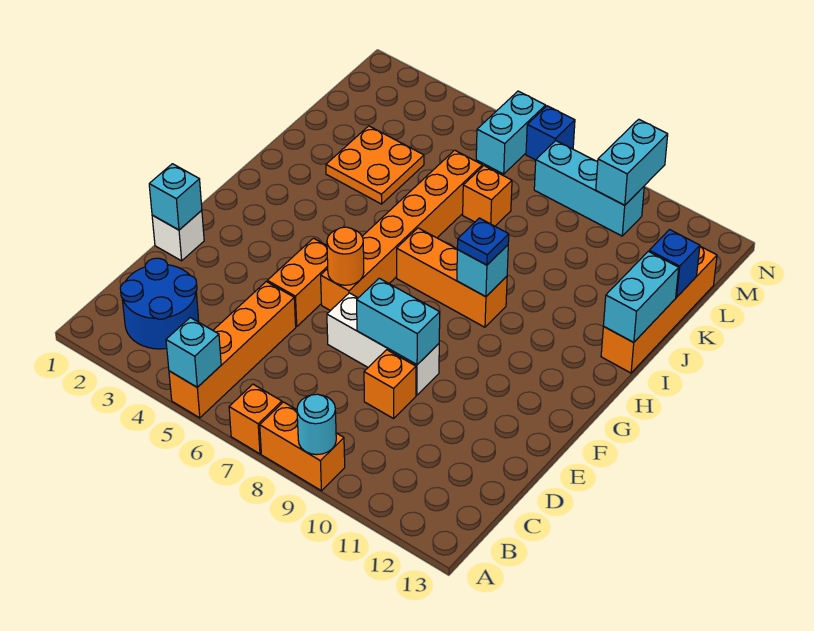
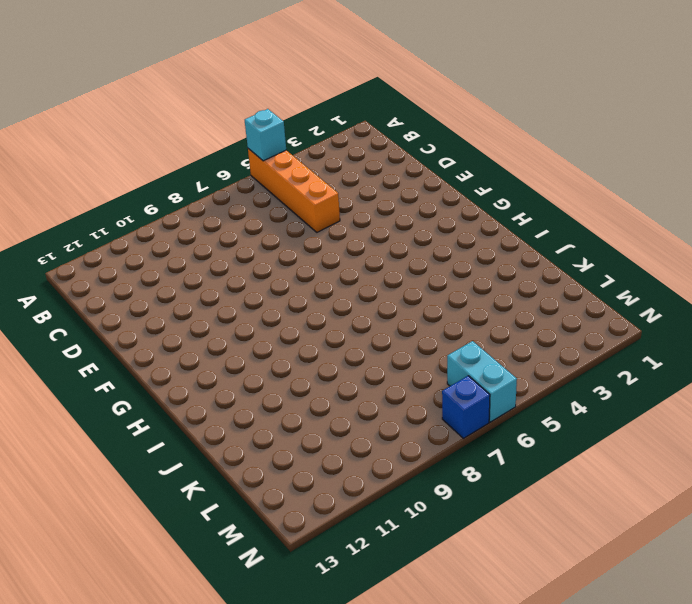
none -> orange brick A7 level 1
none -> orange brick A8:A9 level 1
none -> blue round brick B2:C3 level 1

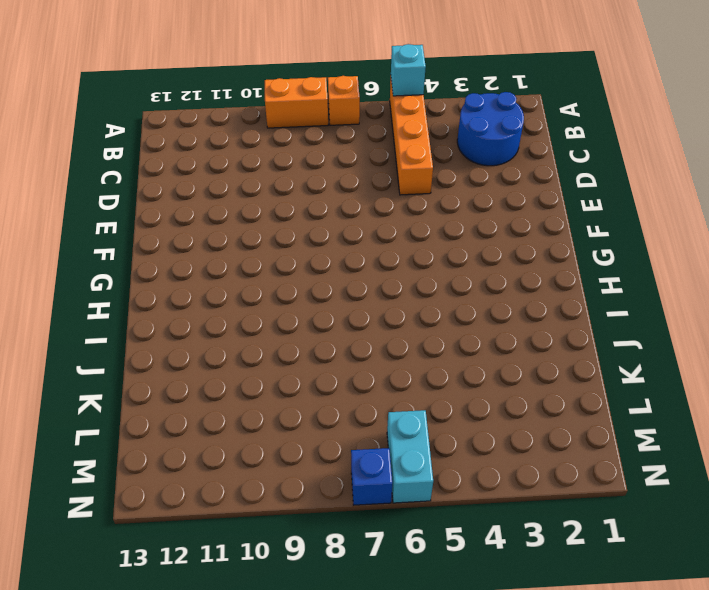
none -> orange brick D9 level 1
none -> white brick E1 level 1
none -> orange brick E5:F5 level 1

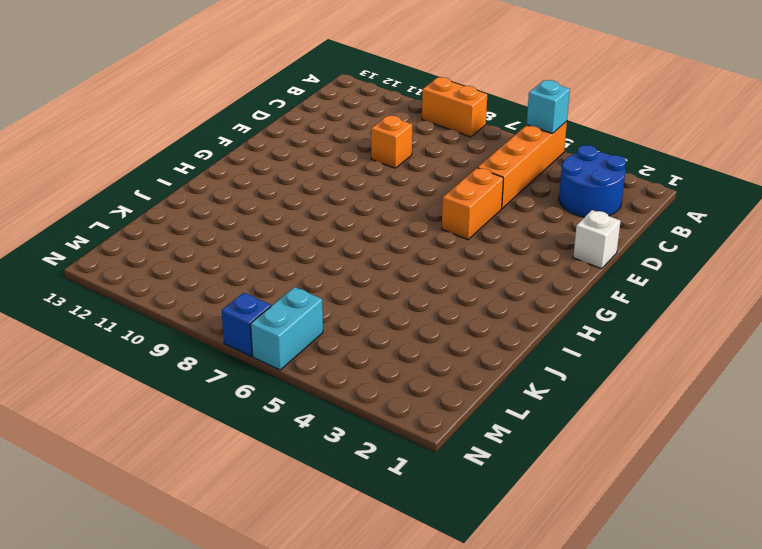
none -> orange brick A7 level 1
none -> white brick E7:E9 level 1
none -> orange brick F6:K6 level 1

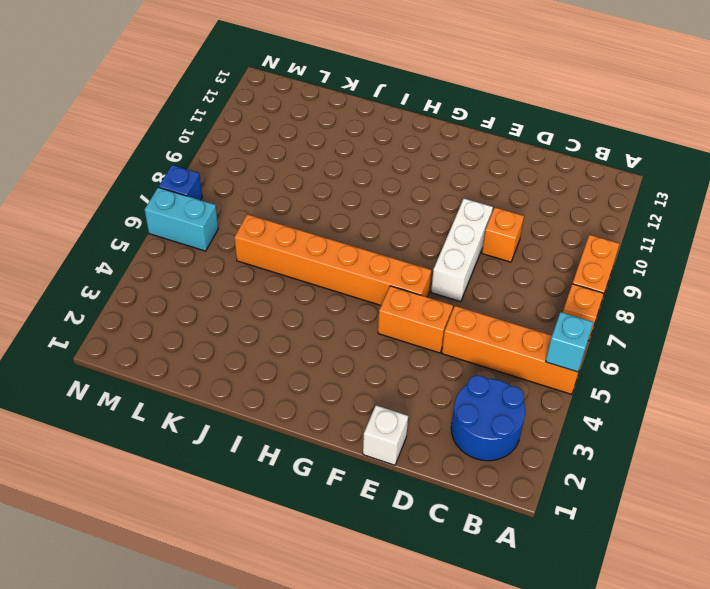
none -> orange brick H7:H9 level 1
none -> orange brick I13:L13 level 1
none -> orange plate J3:K4 level 1

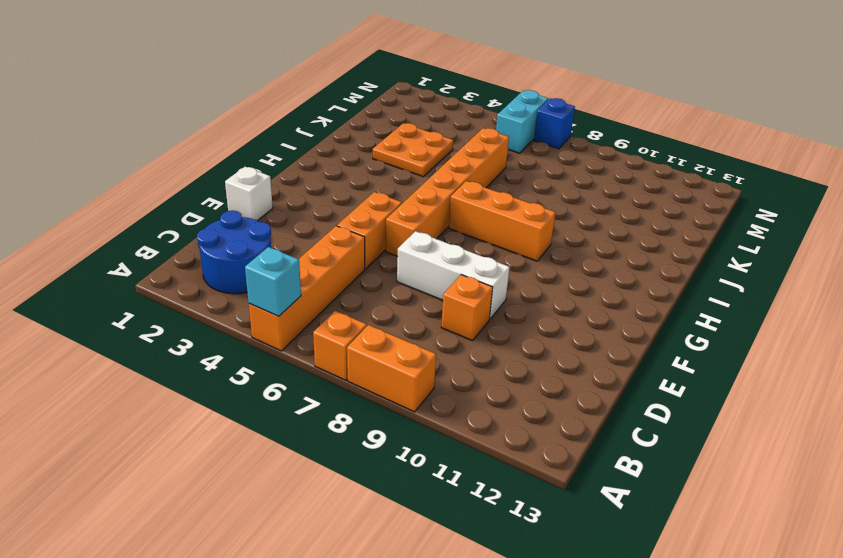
none -> orange brick I13:L13 level 1
none -> orange brick K7 level 1
none -> cyan brick M8:M10 level 1

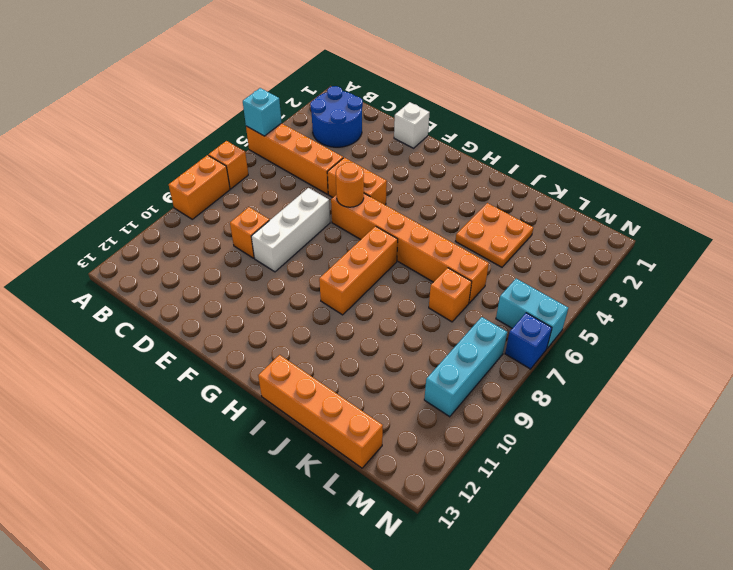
none -> cyan round brick A9 level 2
none -> cyan brick E1 level 2
none -> cyan brick E8:E9 level 2

